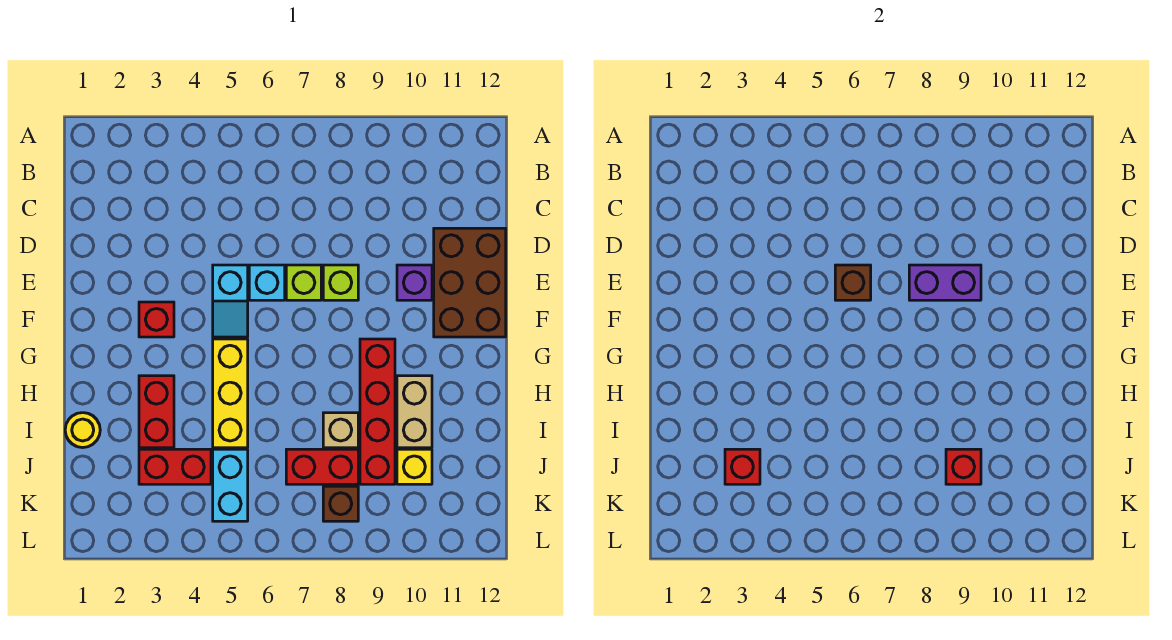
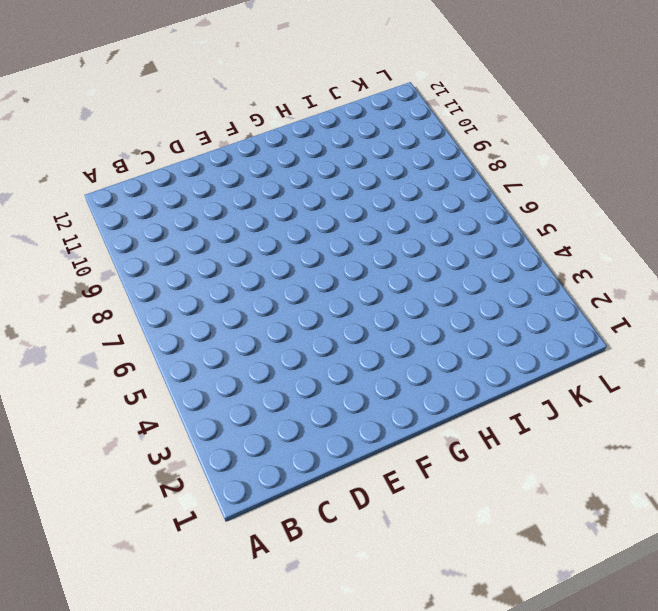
none -> brown brick D11:F12 level 1
none -> cyan slope E5:F5 level 1 top E
none -> cyan brick E6 level 1

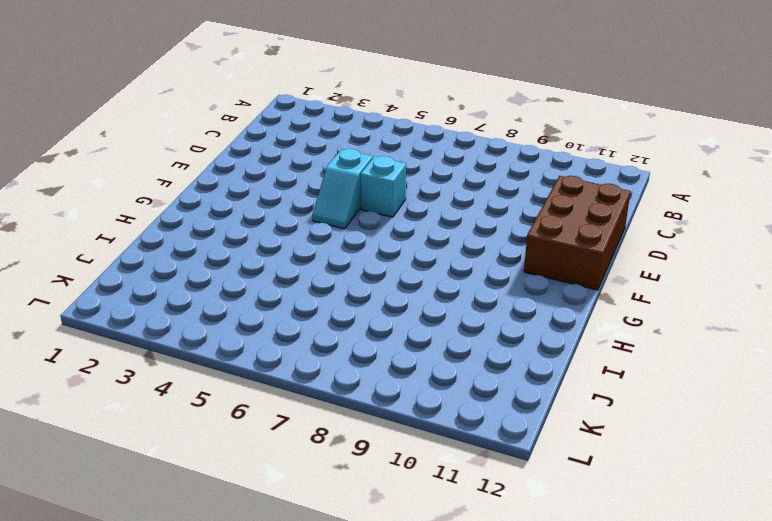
none -> lime brick E7 level 1
none -> lime brick E8 level 1
none -> purple brick E10 level 1

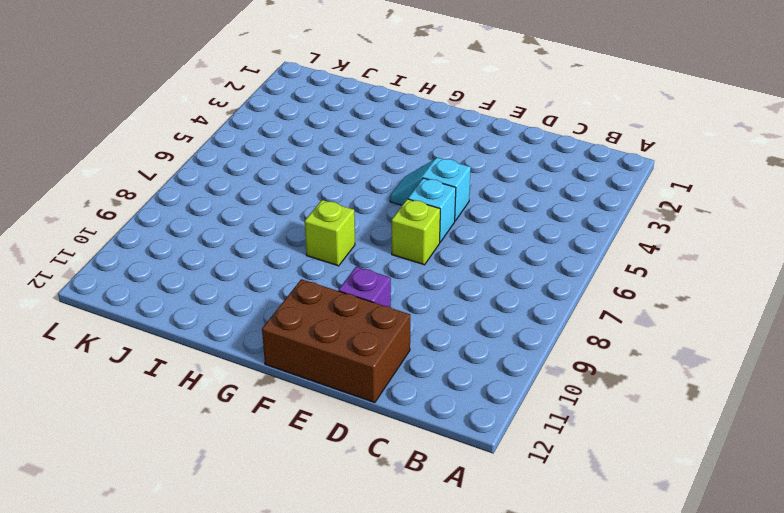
lime brick G8 level 1 -> lime brick E8 level 1
none -> red brick F3 level 1
none -> yellow brick G5:I5 level 1
none -> red brick G9:J9 level 1

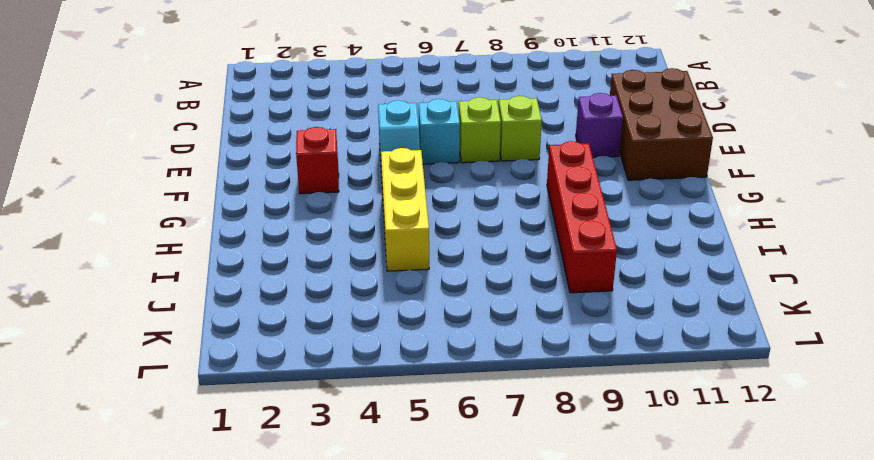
none -> red brick H3:I3 level 1
none -> tan brick H10:I10 level 1
none -> yellow round brick I1 level 1

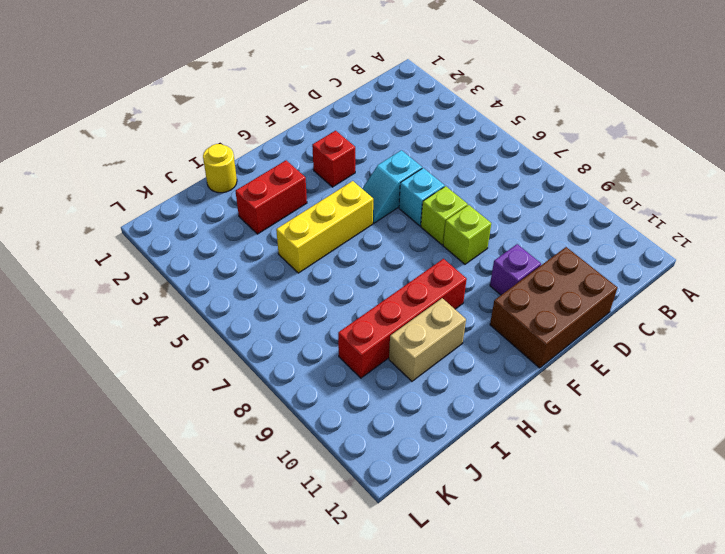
none -> tan brick I8 level 1
none -> red brick J3:J4 level 1
none -> cyan brick J5:K5 level 1

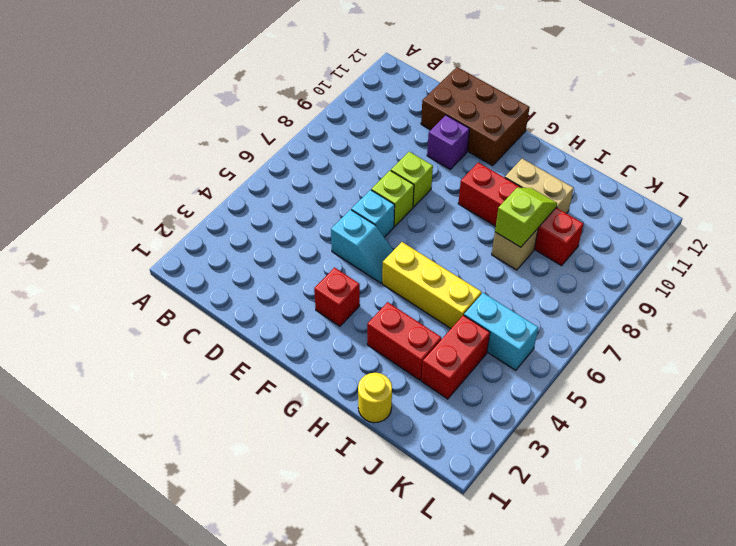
lime slope I8:I9 level 2 top 8 -> none
none -> red brick J7:J8 level 1
none -> yellow brick J10 level 1
none -> brown brick K8 level 1

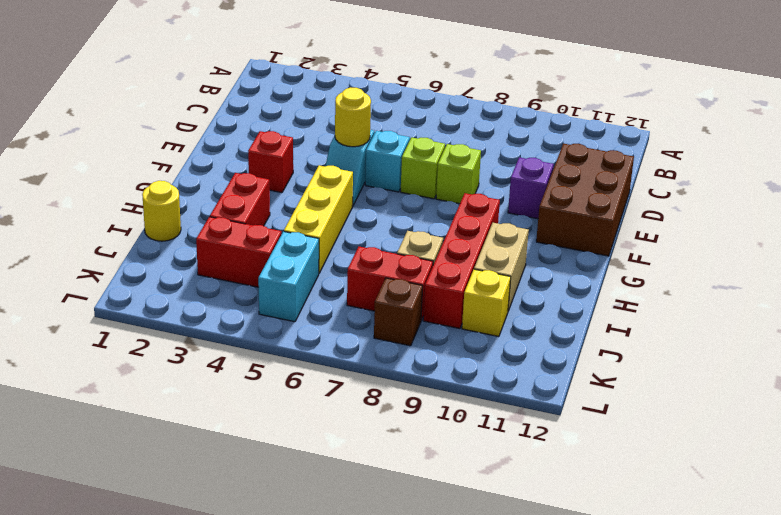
yellow round brick E5 level 2 -> none
none -> brown brick E6 level 2
none -> purple brick E8:E9 level 2
none -> red brick J3 level 2

